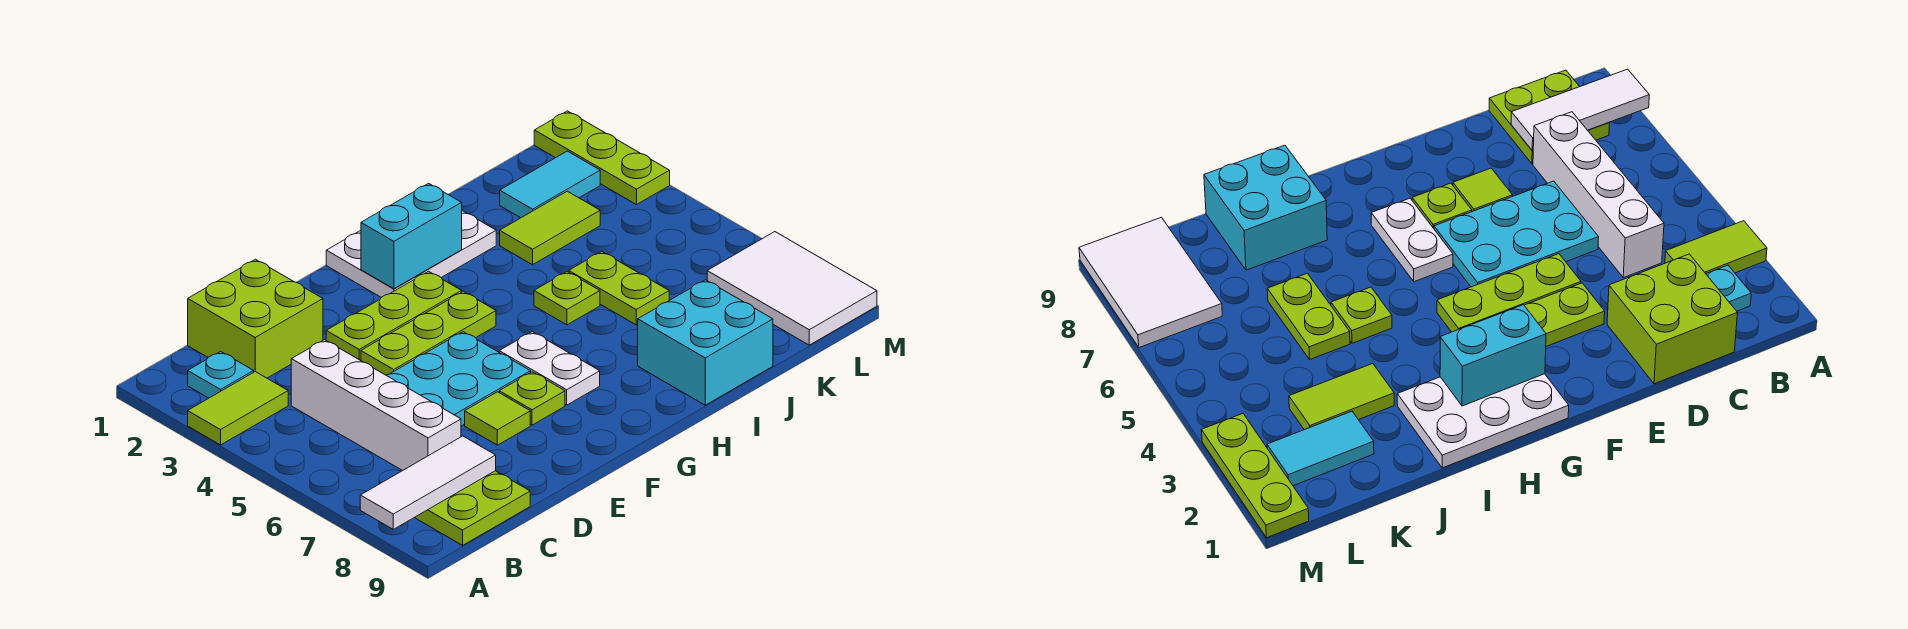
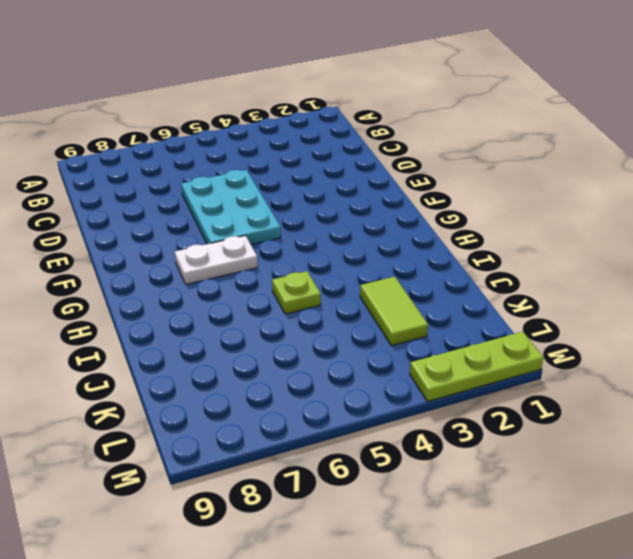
none -> lime tile A3:B3 level 1
none -> cyan plate B2 level 1
none -> lime plate B8:C9 level 1

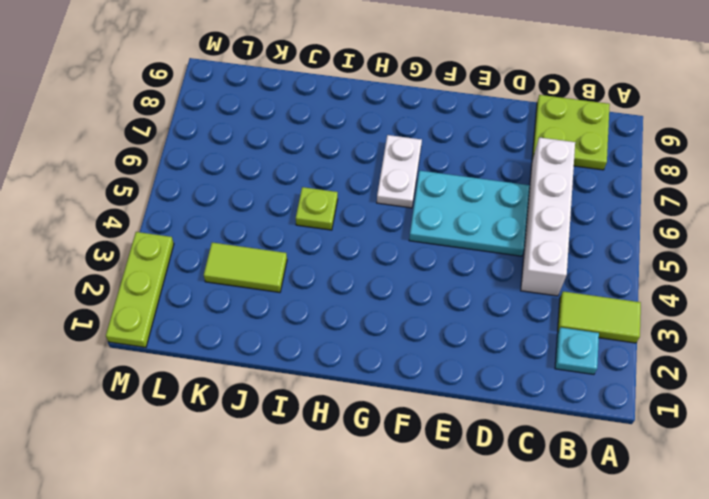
none -> lime brick C1:D2 level 1
none -> lime plate E3:G3 level 1
none -> lime plate E4:G4 level 1

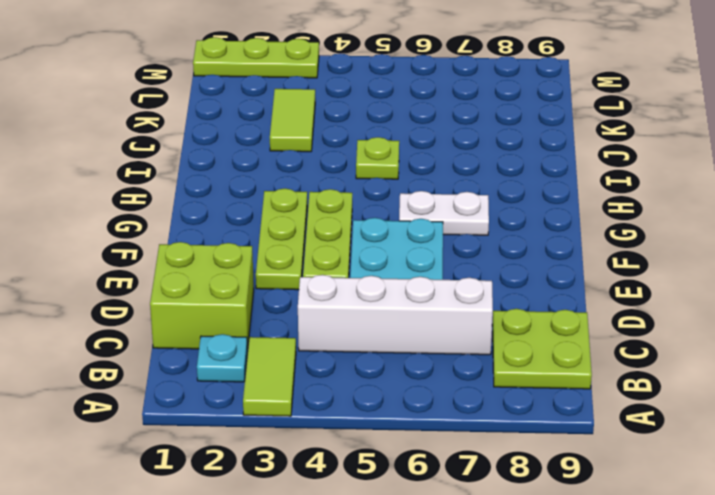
none -> lime tile E7 level 1
none -> lime plate F7 level 1
none -> white plate G1:I2 level 1

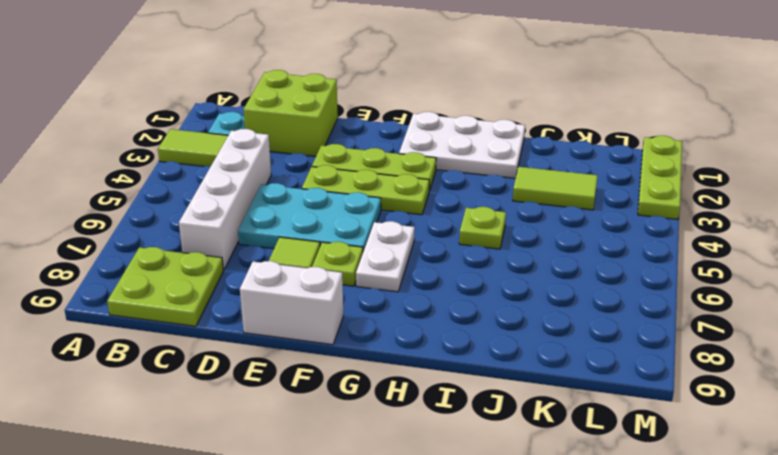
white brick E9:F9 level 1 -> none
none -> cyan brick I8:J9 level 1
none -> lime plate J5:J6 level 1
none -> cyan tile K2:L2 level 1

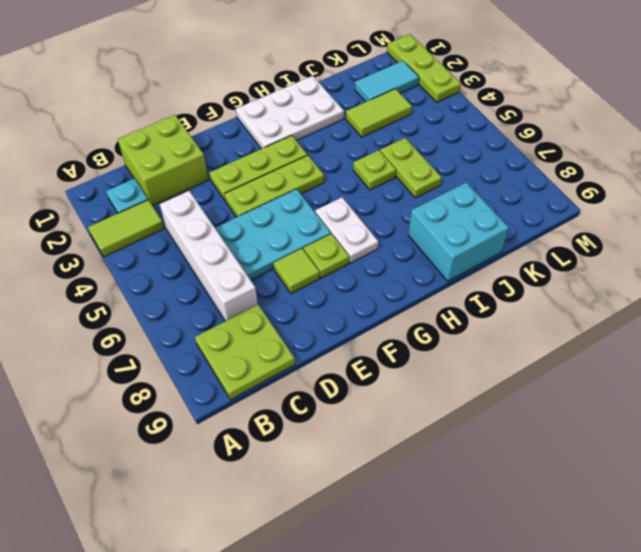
none -> white tile L7:M9 level 1
none -> white tile A8:C8 level 2
none -> cyan brick G2:H2 level 2

